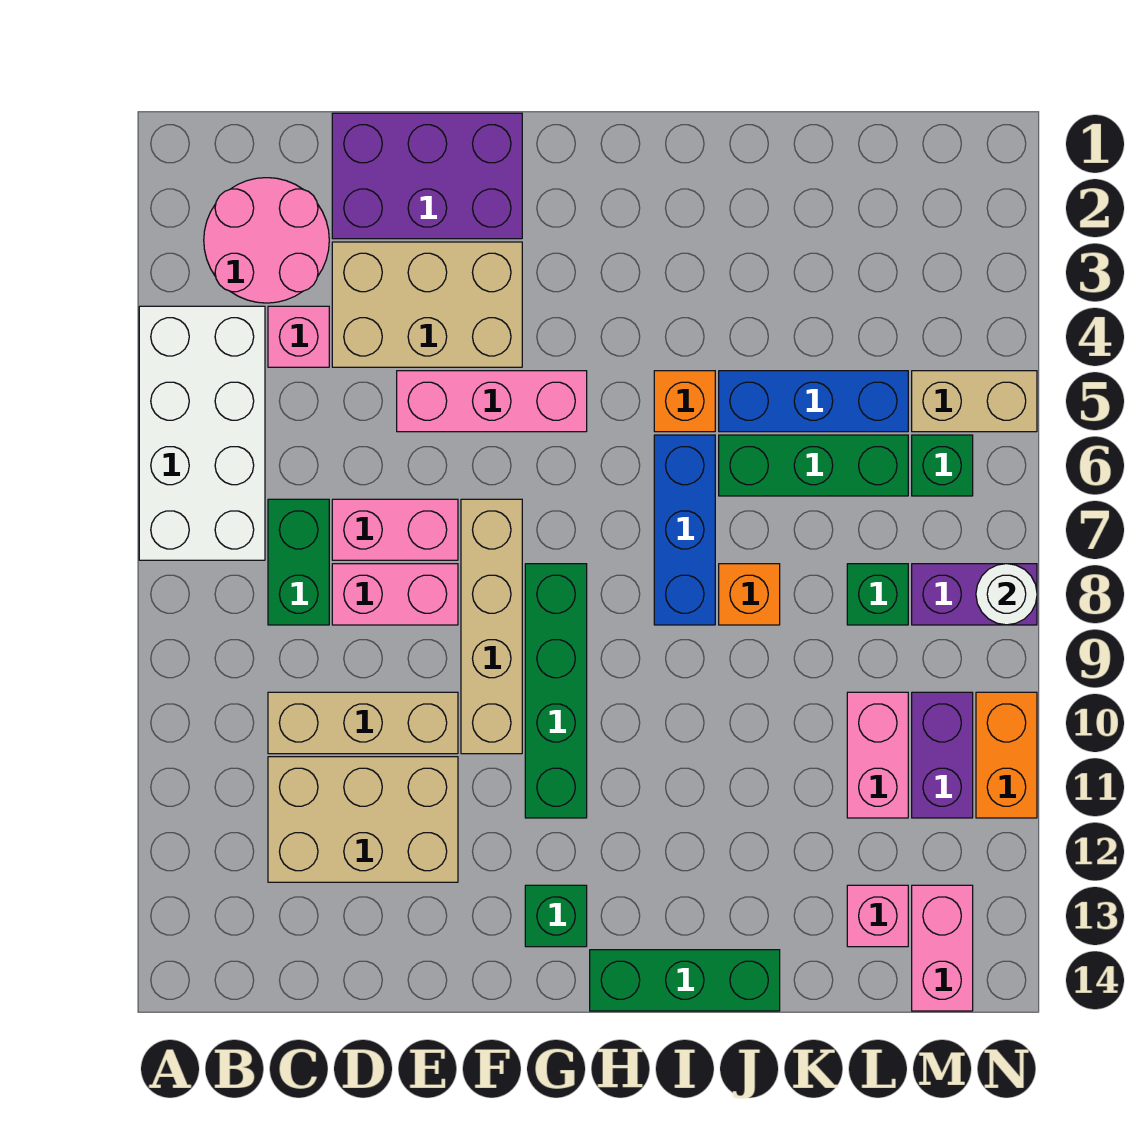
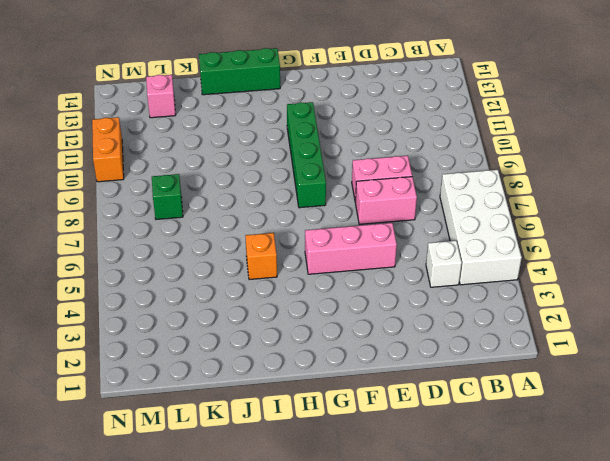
white brick C4 level 1 -> pink brick C4 level 1
none -> pink round brick B2:C3 level 1
none -> green brick C7:C8 level 1
none -> tan brick C10:E10 level 1
none -> tan brick C11:E12 level 1

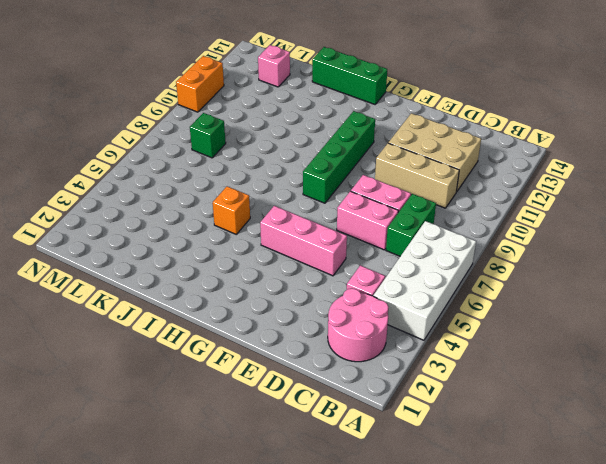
none -> purple brick D1:F2 level 1
none -> tan brick D3:F4 level 1
none -> tan brick F7:F10 level 1
none -> green brick G13 level 1

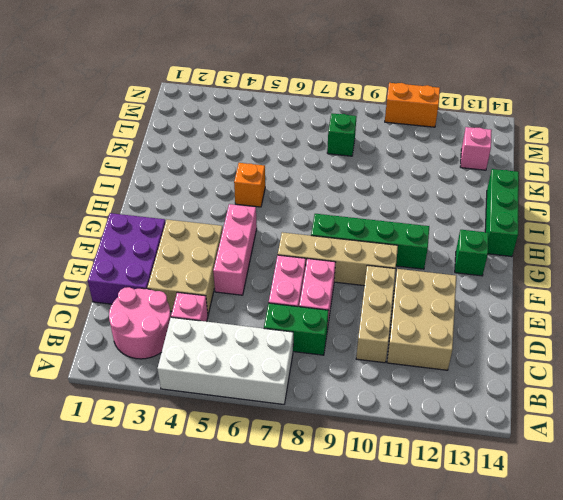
none -> blue brick I6:I8 level 1
none -> blue brick J5:L5 level 1
none -> green brick J6:L6 level 1
none -> orange brick J8 level 1

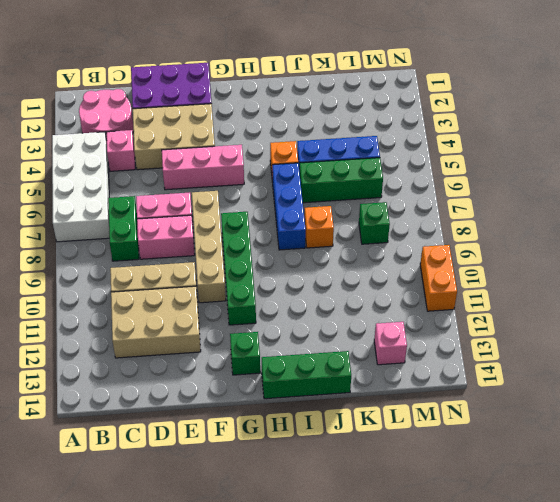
none -> pink brick L10:L11 level 1
none -> tan brick M5:N5 level 1
none -> green brick M6 level 1
none -> purple brick M8:N8 level 1

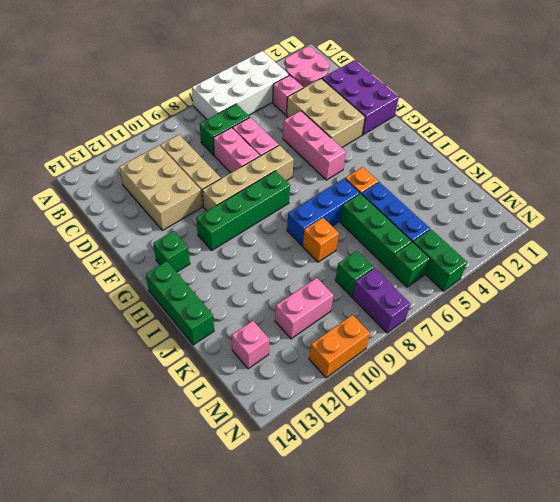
green brick M5:N5 level 1 -> tan brick M5:N5 level 1
none -> purple brick M10:M11 level 1
none -> pink brick M13:M14 level 1
none -> white round brick N8 level 2

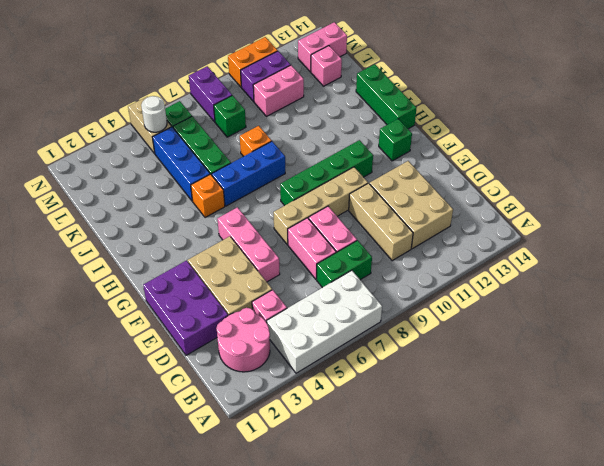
white round brick M5 level 2 -> white round brick N8 level 2

